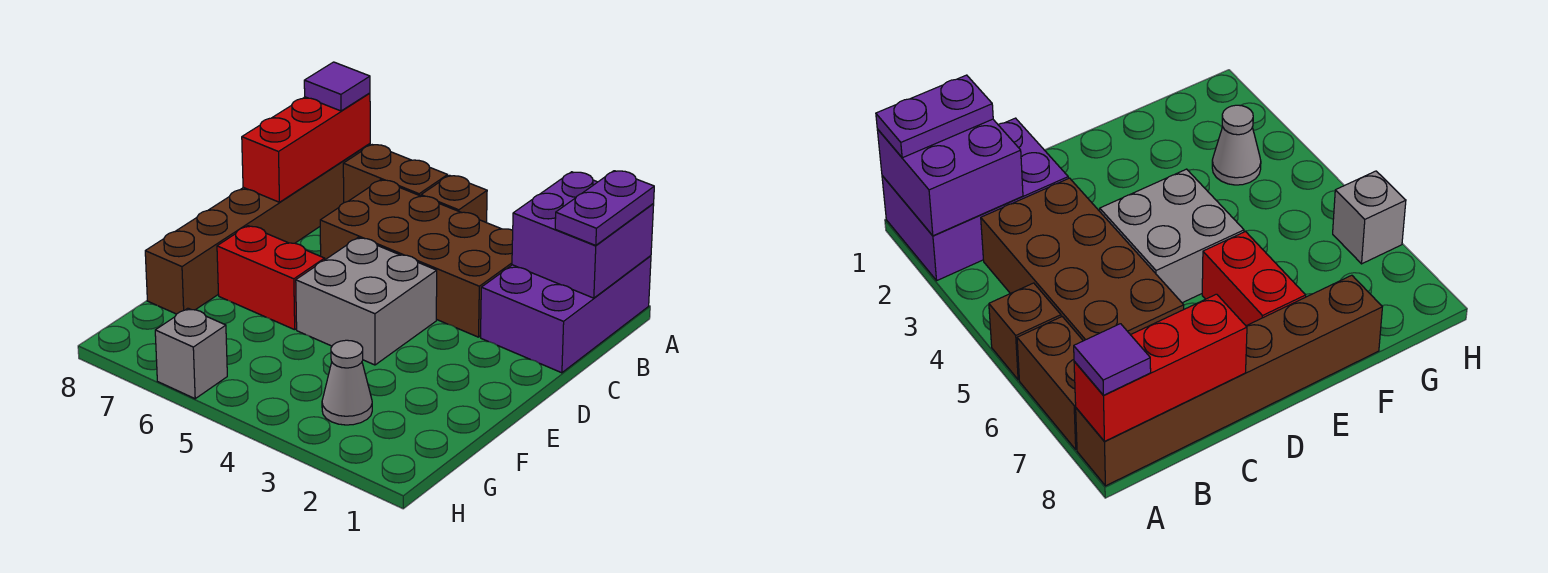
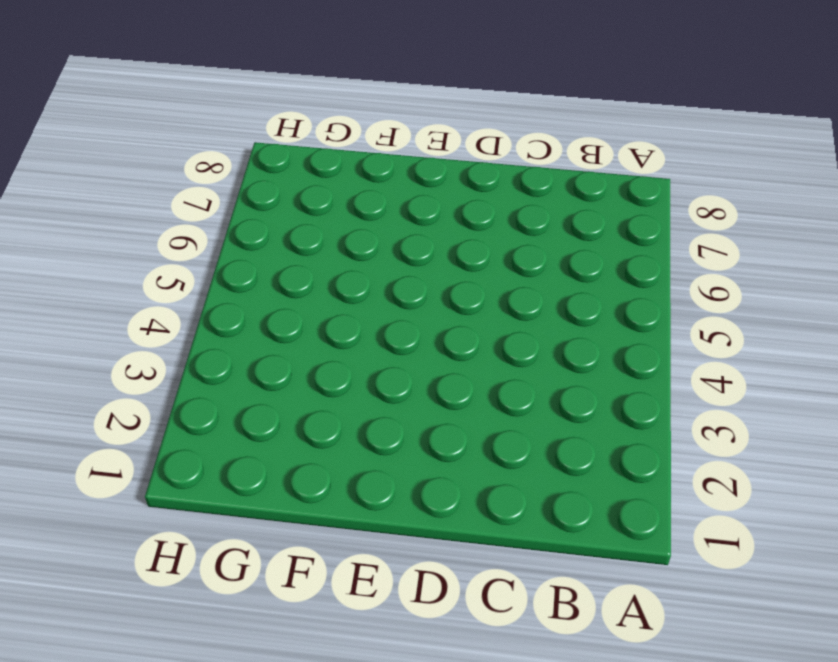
none -> purple brick A1:C2 level 1
none -> brown brick A5 level 1
none -> brown brick A6:A7 level 1

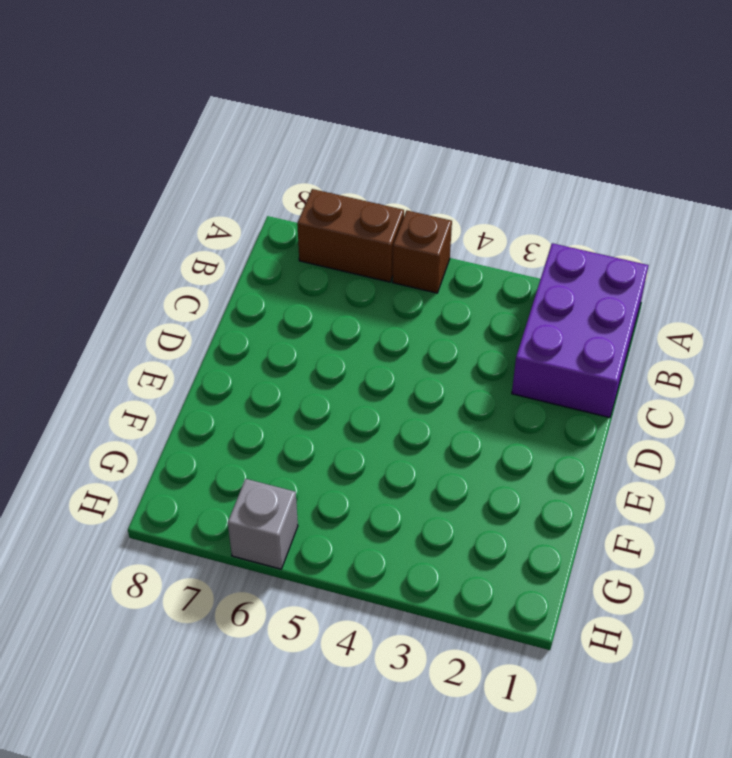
none -> brown brick A8:F8 level 1
none -> brown brick B3:C6 level 1
none -> grey brick D4:E5 level 1

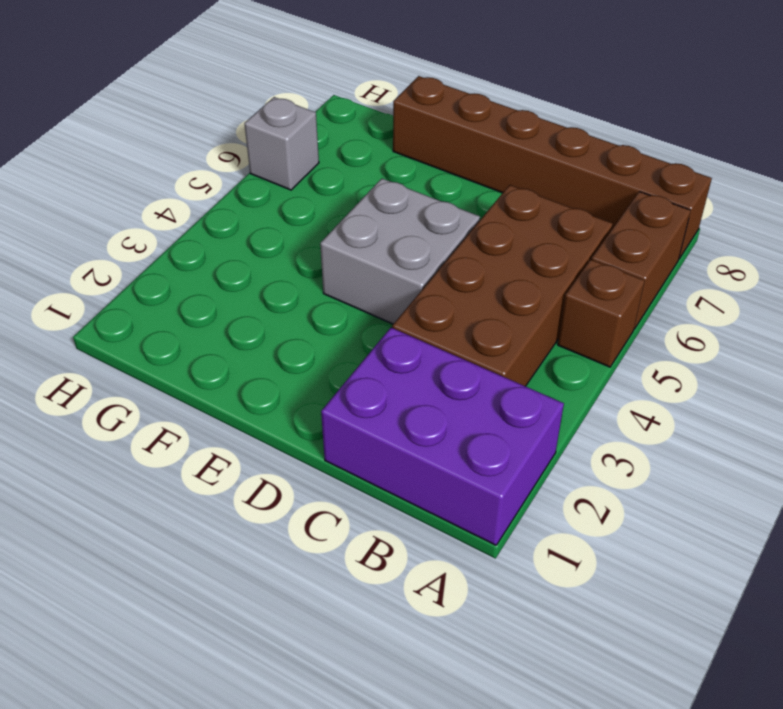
none -> red brick E6:E7 level 1
none -> grey cone G3 level 1
none -> purple brick A1:B2 level 2

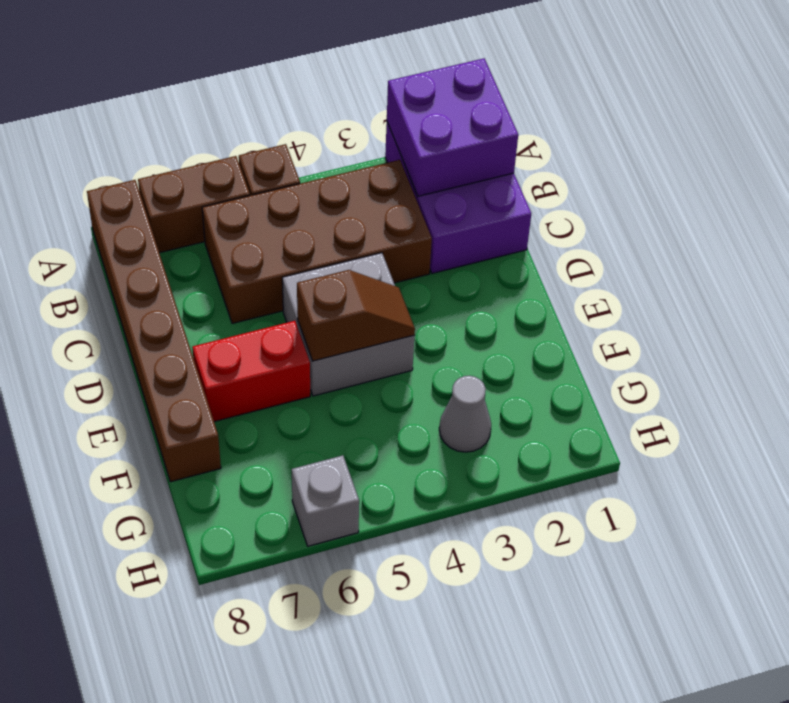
brown slope E4:E5 level 2 top 5 -> none
none -> red brick A8:C8 level 2
none -> purple plate A1:B1 level 3
none -> purple tile A8 level 3

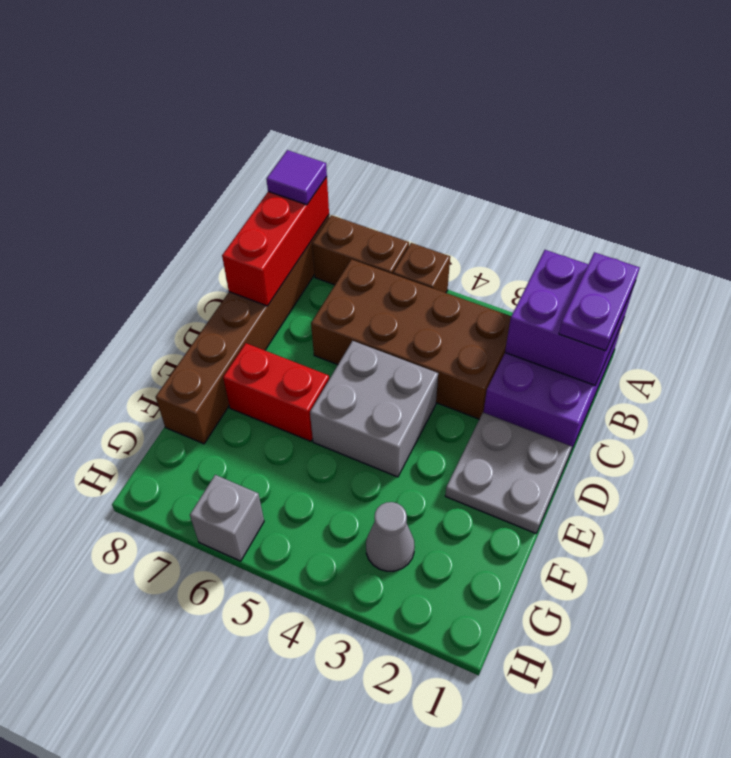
grey plate D1:E2 level 1 -> none

